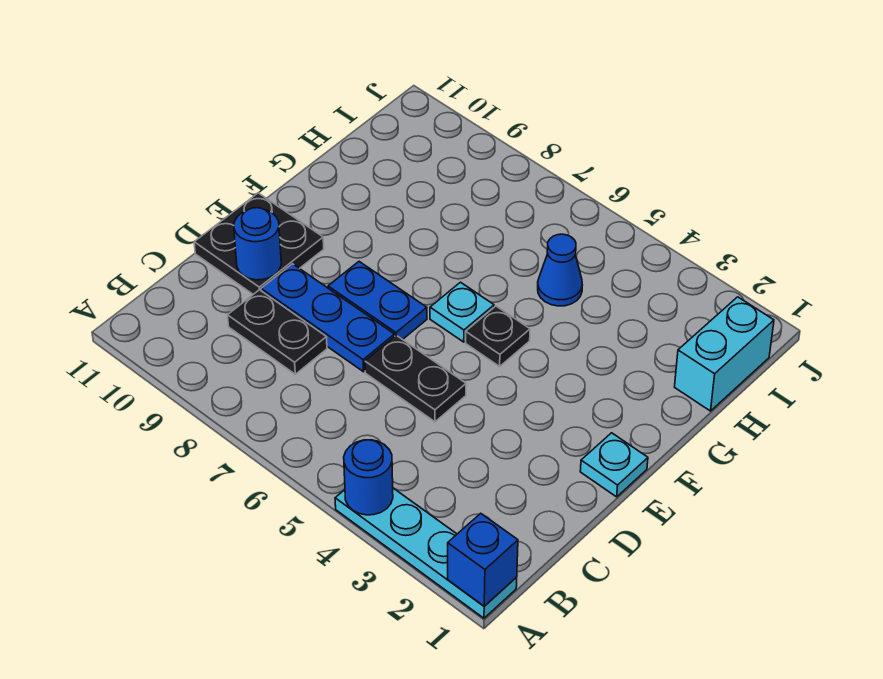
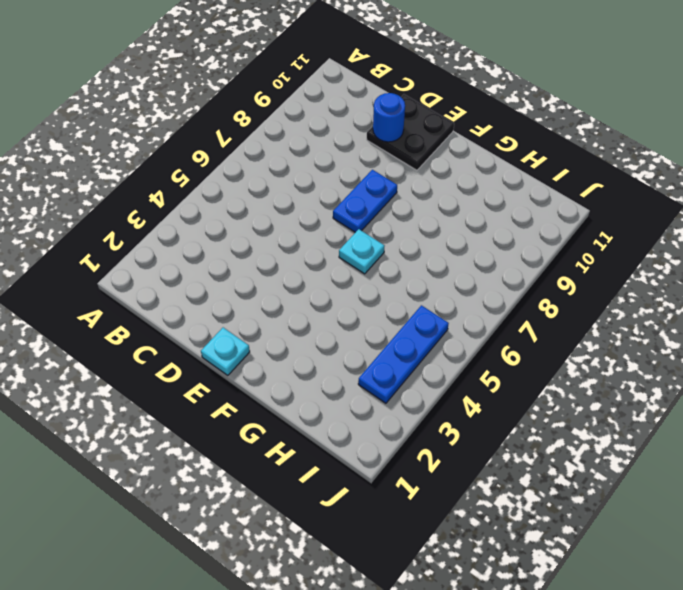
blue plate I3:I5 level 1 -> blue plate D7:D9 level 1
none -> cyan plate A1:A4 level 1
none -> black plate C8:C9 level 1
none -> black plate D5:D6 level 1

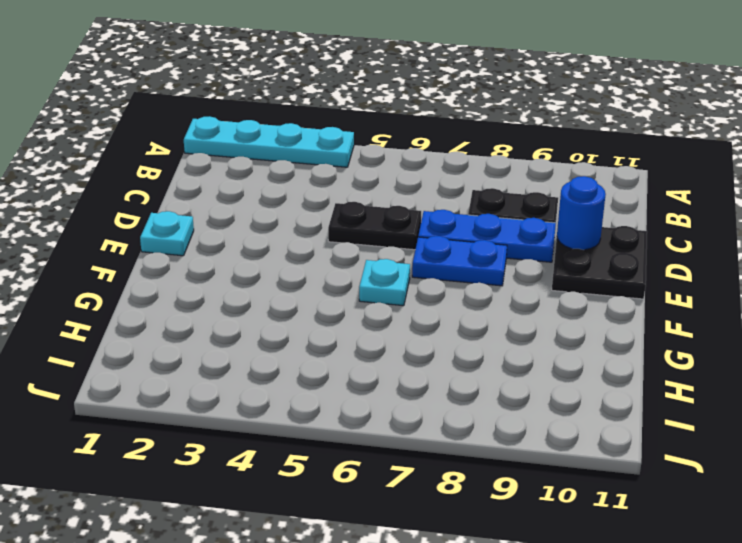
none -> black plate F5 level 1
none -> cyan brick H1:I1 level 1
none -> blue cone H5 level 1

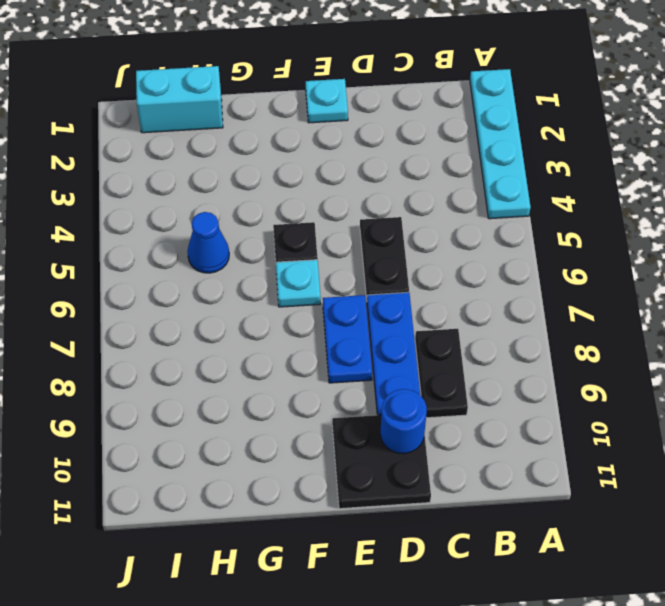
none -> blue brick A1 level 2
none -> blue round brick A4 level 2

